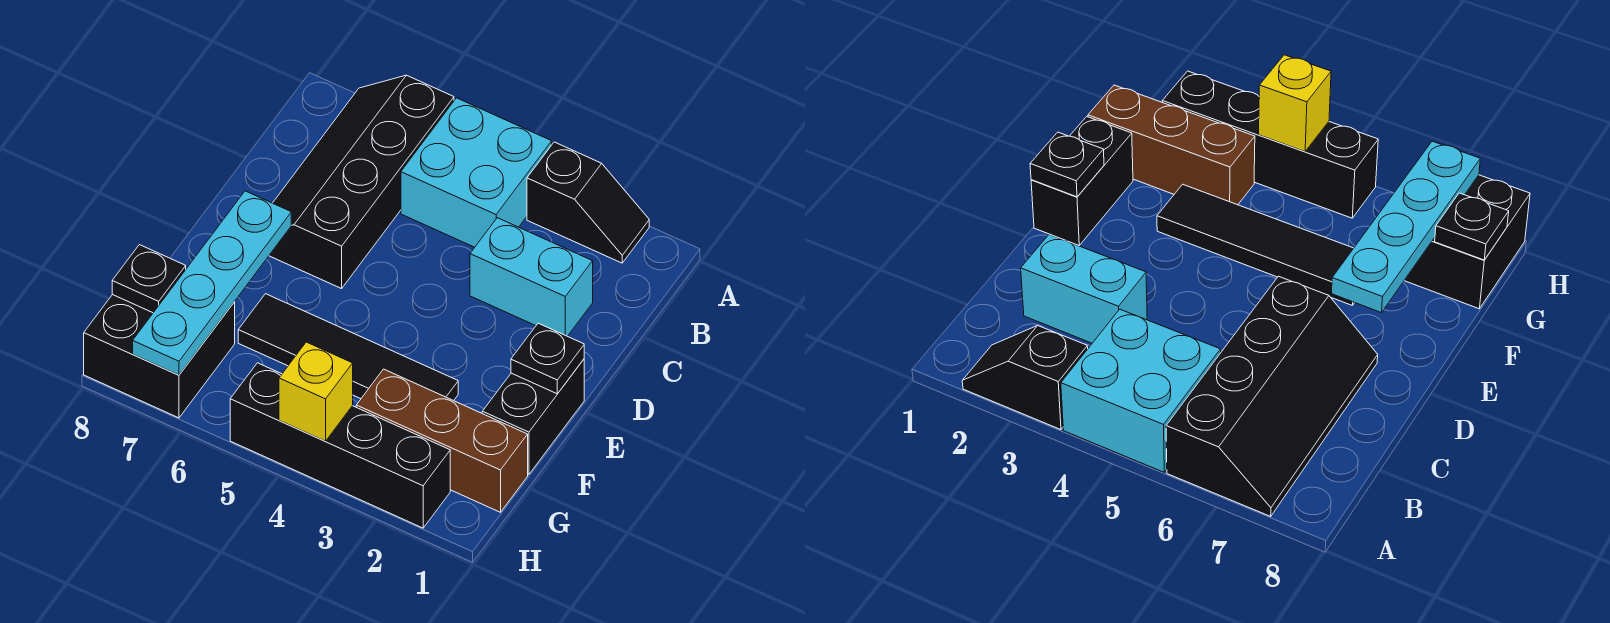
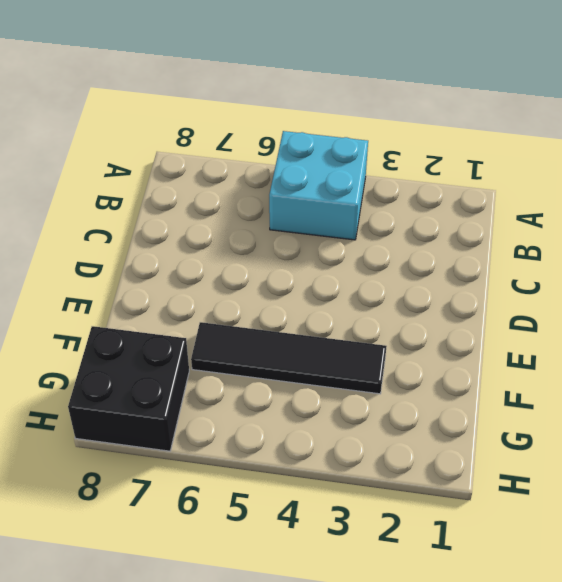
none -> black slope A2:A3 level 1 top 3
none -> black slope A6:D7 level 1 top 6
none -> cyan brick C2:C3 level 1

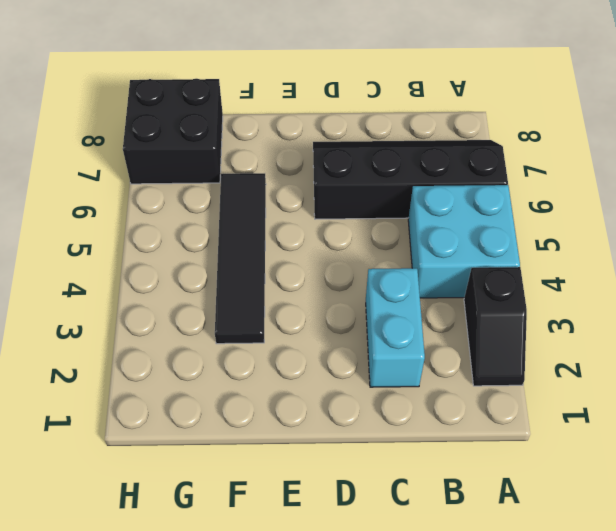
none -> black brick E1:F1 level 1
none -> brown brick G1:G3 level 1
none -> black brick H2:H5 level 1

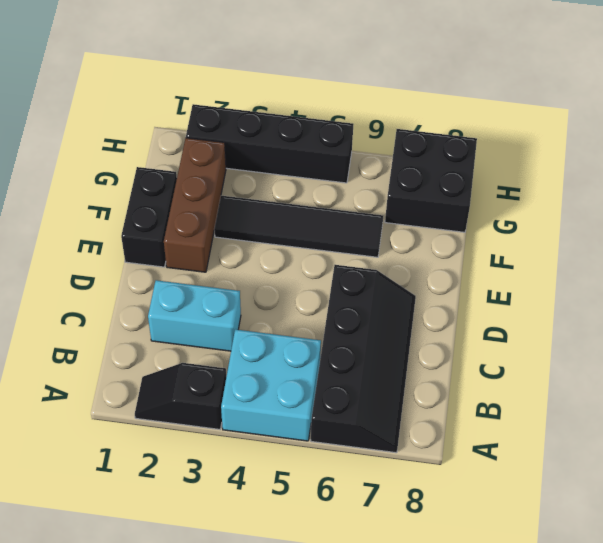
brown brick E2:G2 level 1 -> brown brick G1:G3 level 1
none -> black plate E1 level 2
none -> cyan plate E7:H7 level 2
none -> black plate G8 level 2

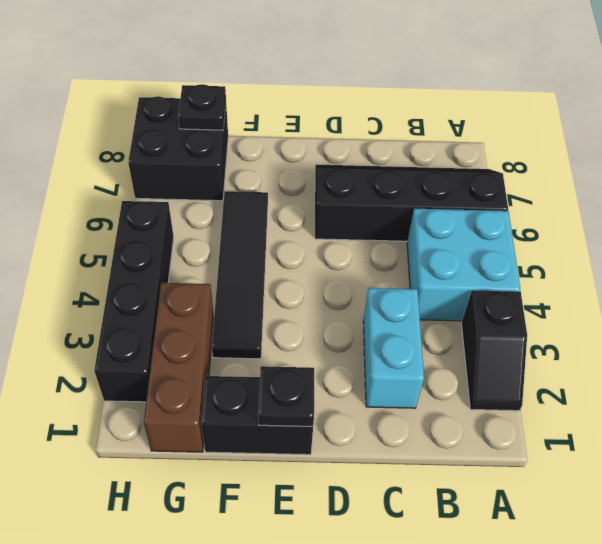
none -> cyan plate E7:H7 level 2
none -> yellow brick H4 level 2

